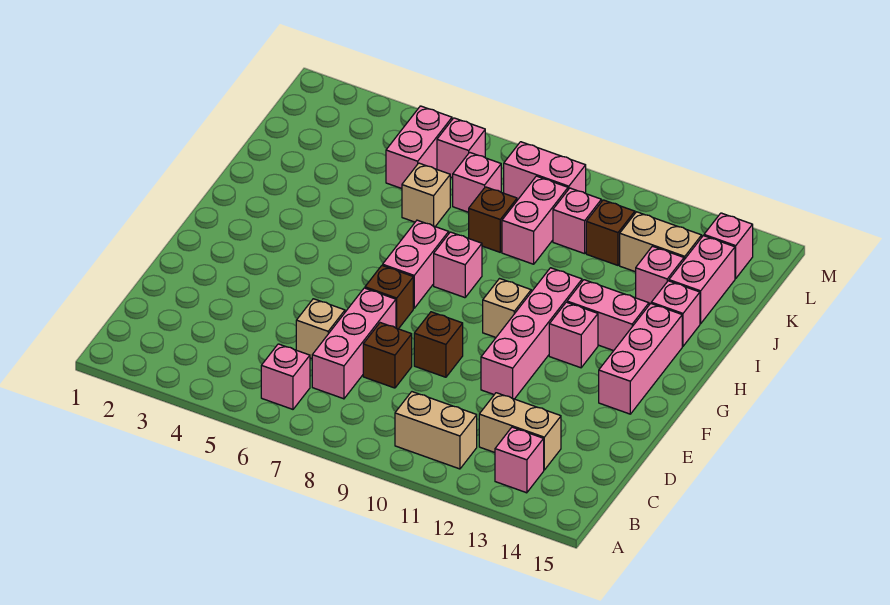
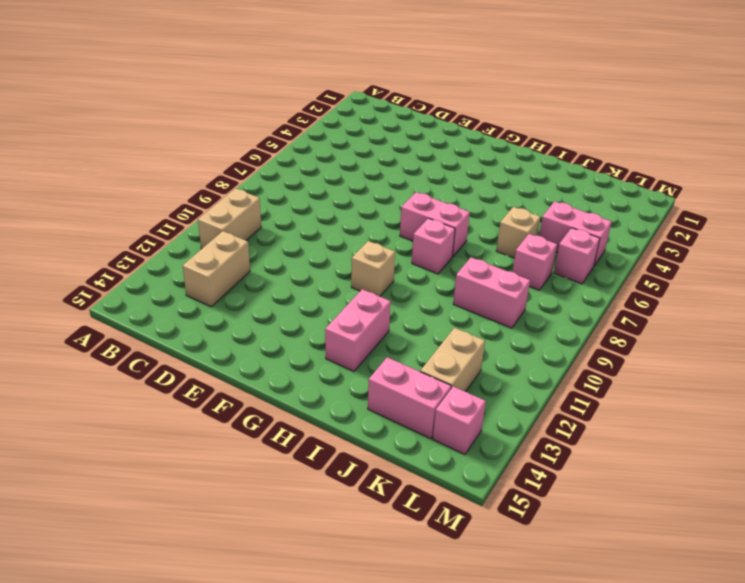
none -> pink brick B6 level 1
none -> pink brick B13 level 1
none -> pink brick C7:E7 level 1
none -> tan brick D6 level 1

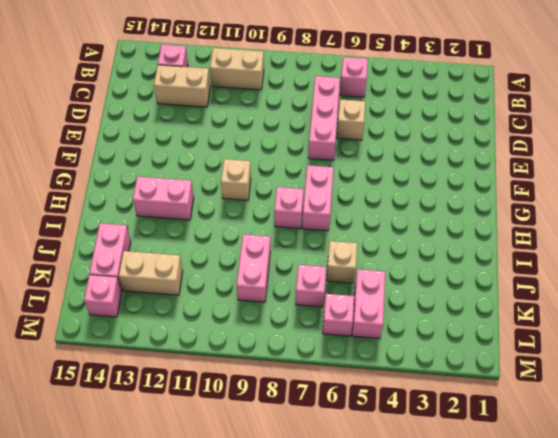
none -> brown brick D8 level 1
none -> brown brick E9 level 1
none -> pink brick E11:H11 level 1
none -> brown brick F7 level 1

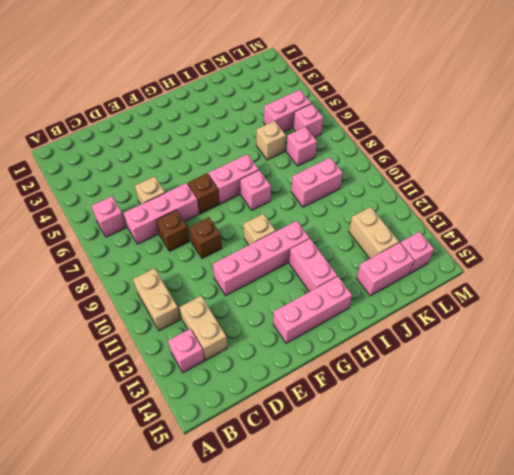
none -> pink brick G12 level 1
none -> pink brick I14 level 1
none -> brown brick J8 level 1
none -> pink brick J13 level 1

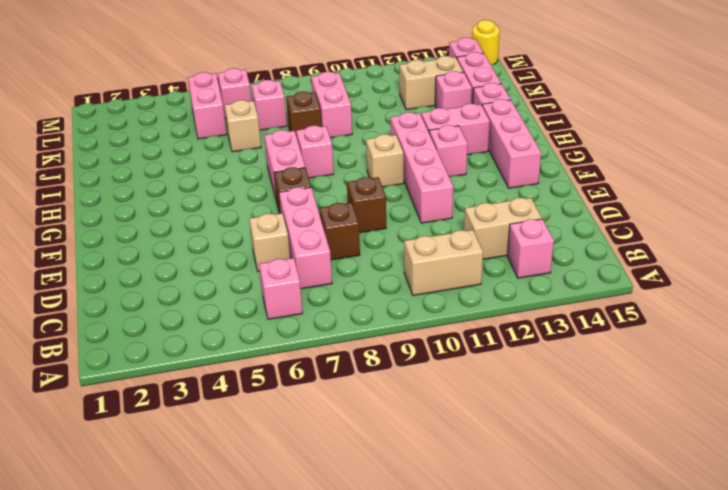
yellow round brick M15 level 1 -> none
none -> pink brick K10 level 1
none -> brown brick K11 level 1
none -> pink brick L8:L9 level 1

